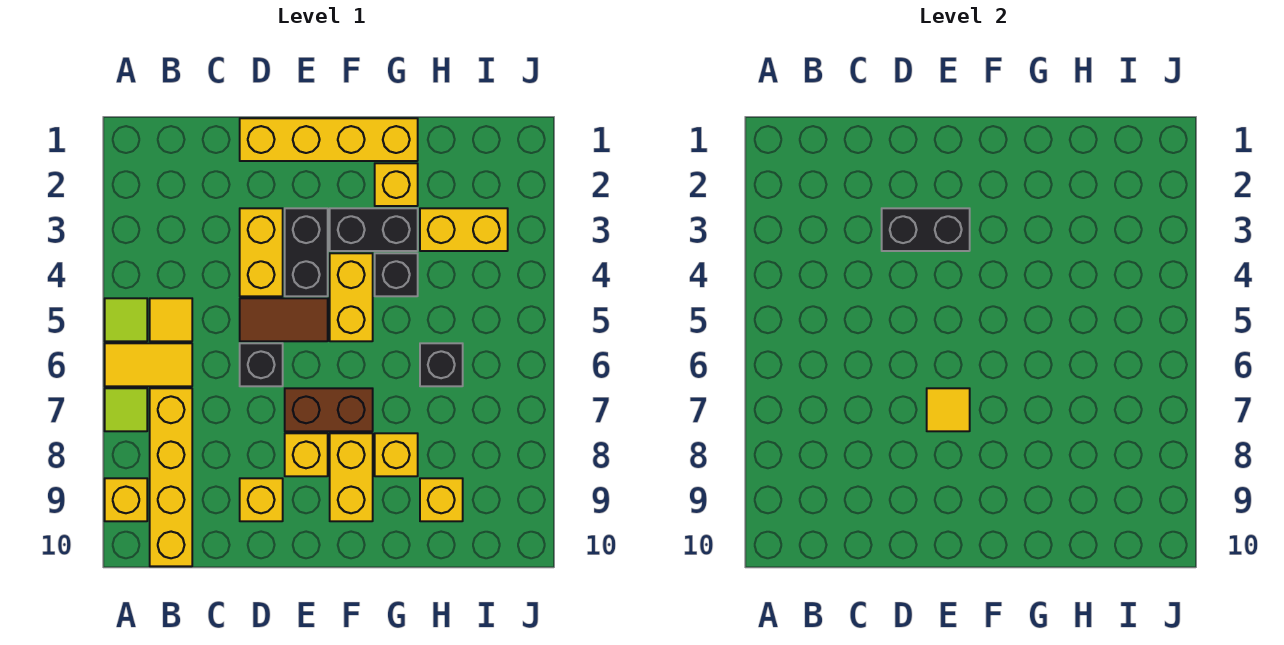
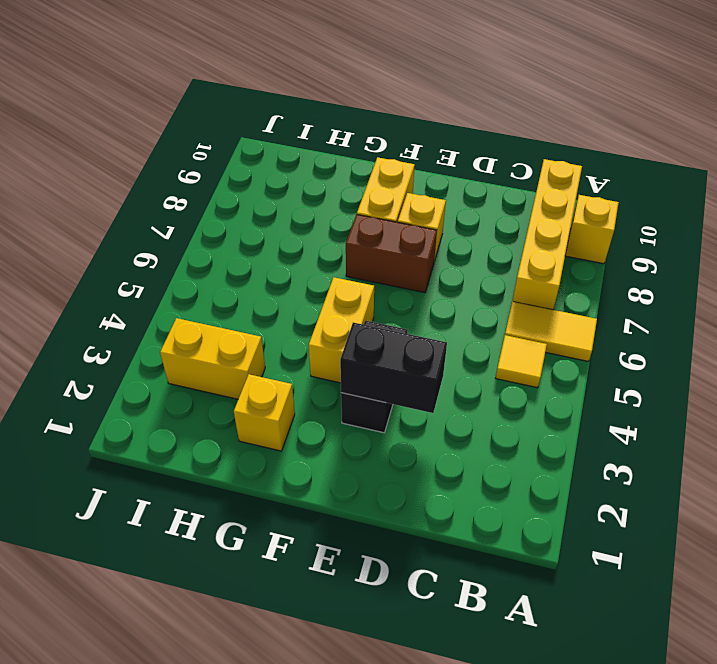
none -> lime tile A5 level 1
none -> lime tile A7 level 1
none -> yellow brick D1:G1 level 1

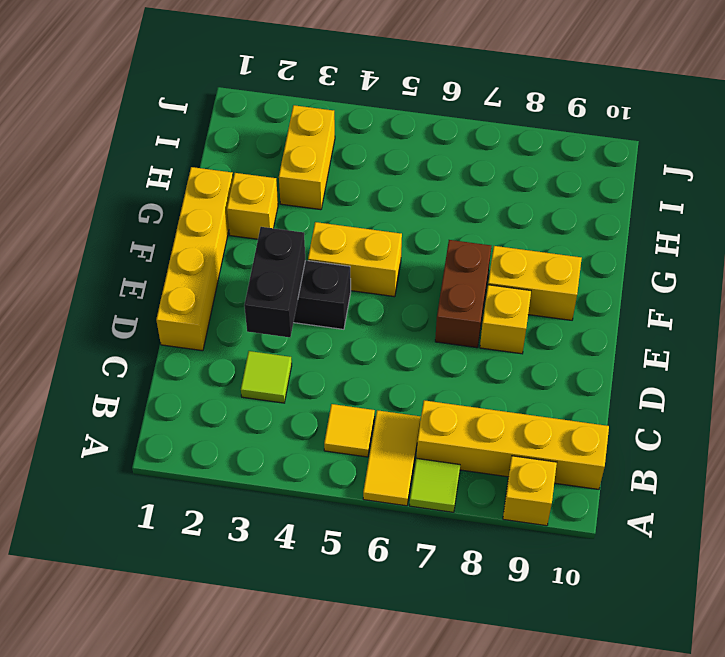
lime tile C3 level 1 -> lime tile A5 level 1
none -> yellow brick D3:D4 level 1
none -> brown tile D5:E5 level 1
none -> black brick D6 level 1

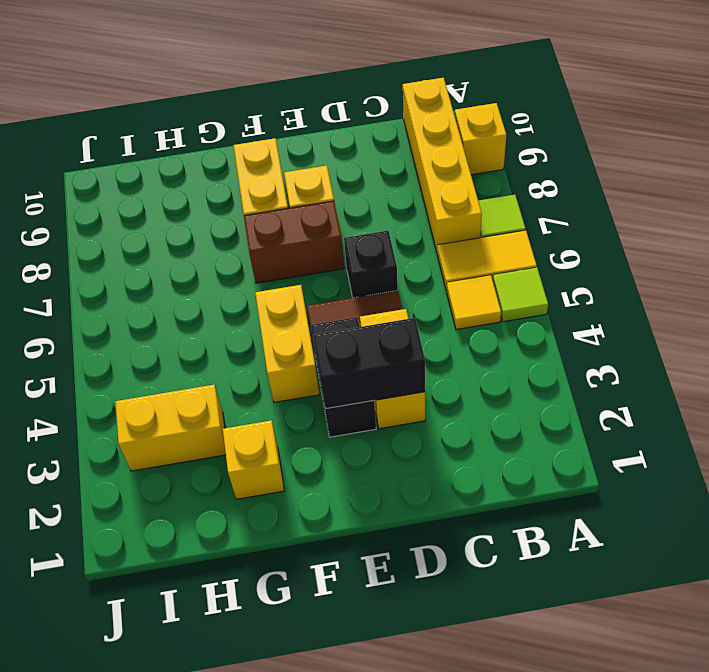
none -> yellow brick D1:G1 level 1
none -> yellow brick D9 level 1
none -> black brick F3:G3 level 1

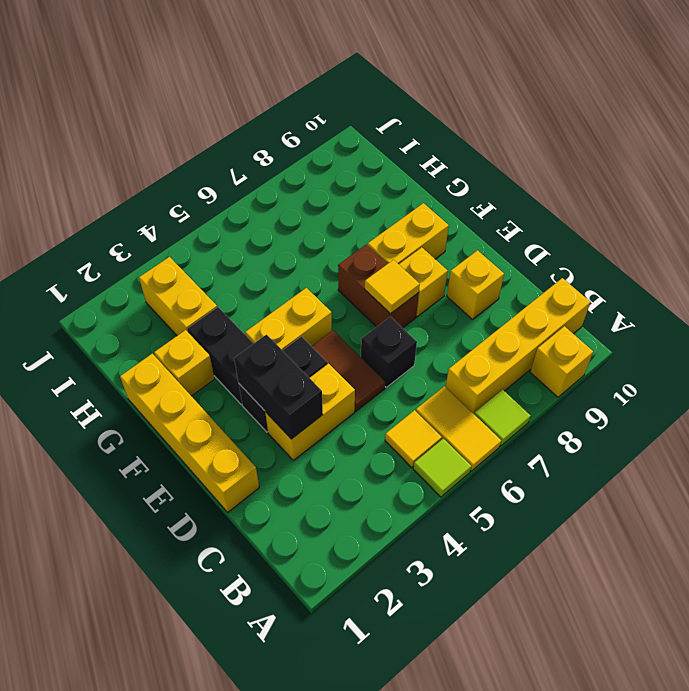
none -> black brick G4 level 1
none -> yellow brick G8 level 1
none -> black brick H6 level 1

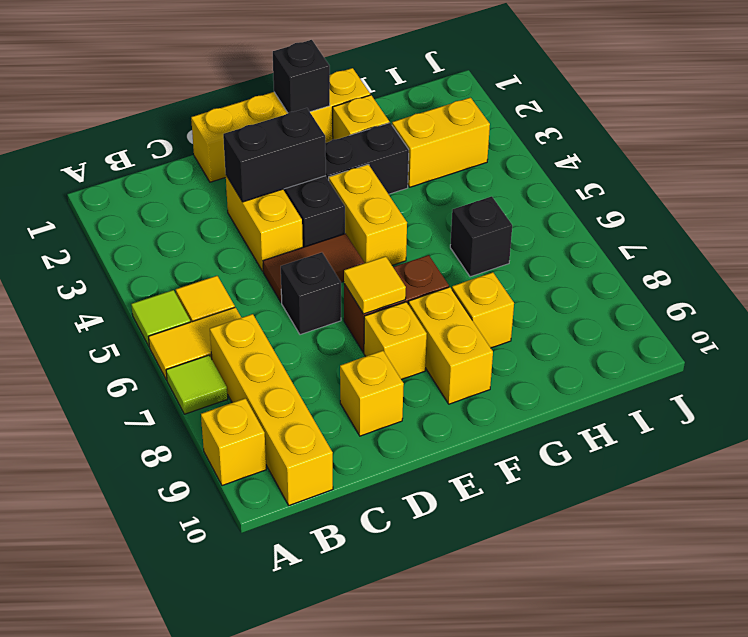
black brick F1 level 2 -> black brick G4 level 1
none -> yellow brick H9 level 1

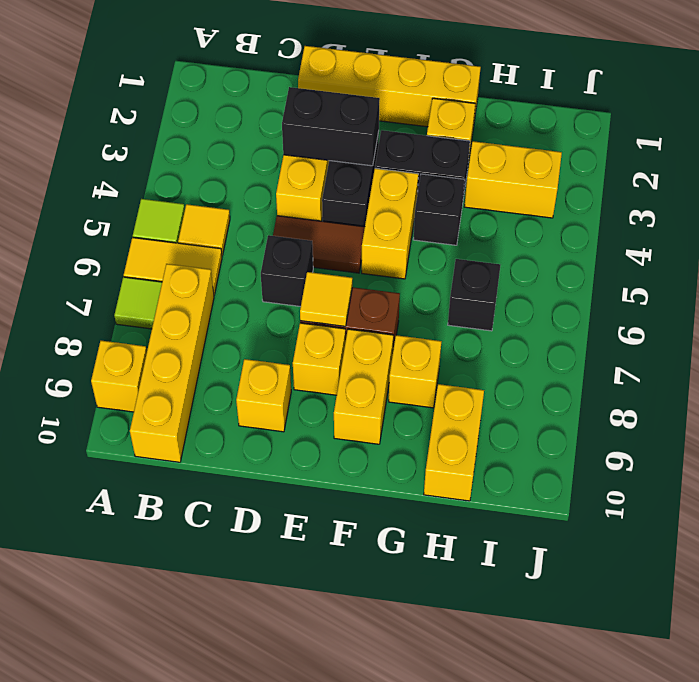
yellow brick H9:H10 level 1 -> yellow brick H9 level 1

